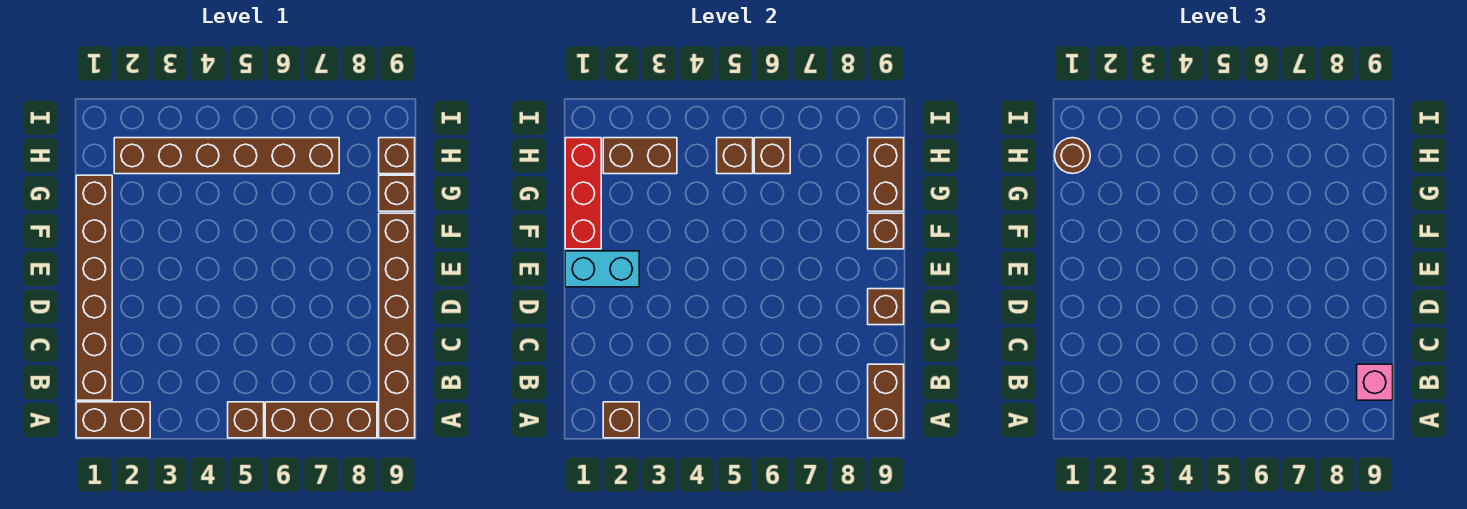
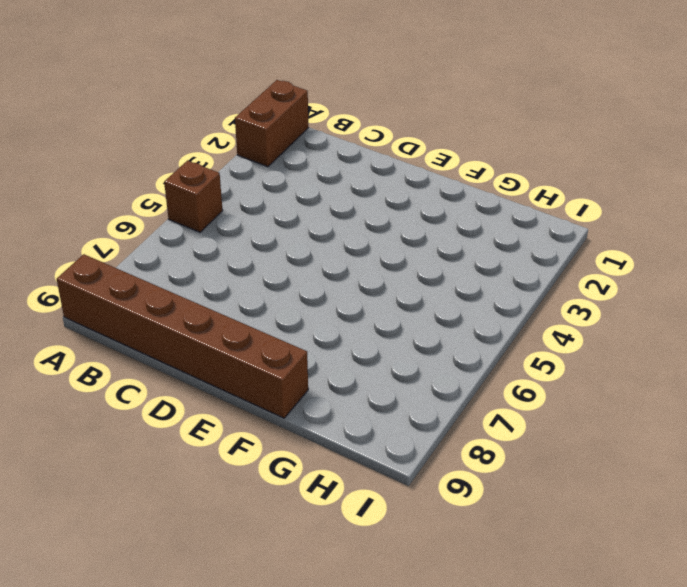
none -> brown brick A6:A8 level 1
none -> brown brick B1:G1 level 1
none -> brown brick G9 level 1

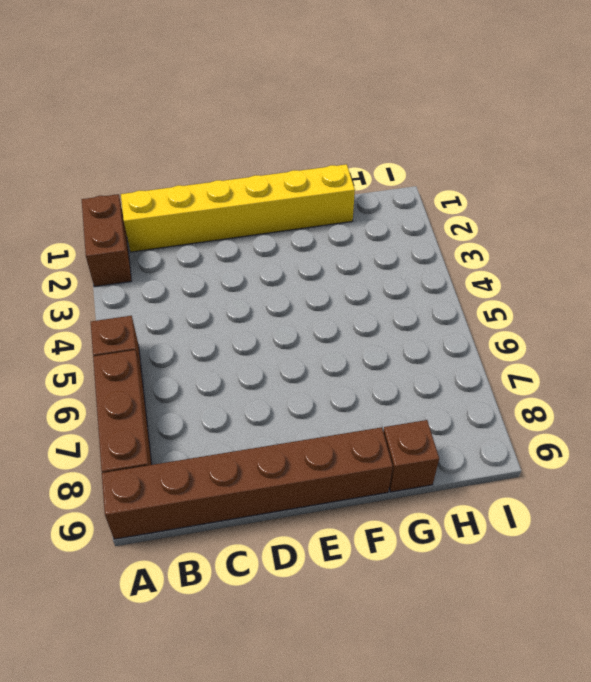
yellow brick B1:G1 level 1 -> brown brick B1:G1 level 1
none -> brown brick H2:H7 level 1
none -> brown brick H9 level 1
none -> brown brick A2 level 2

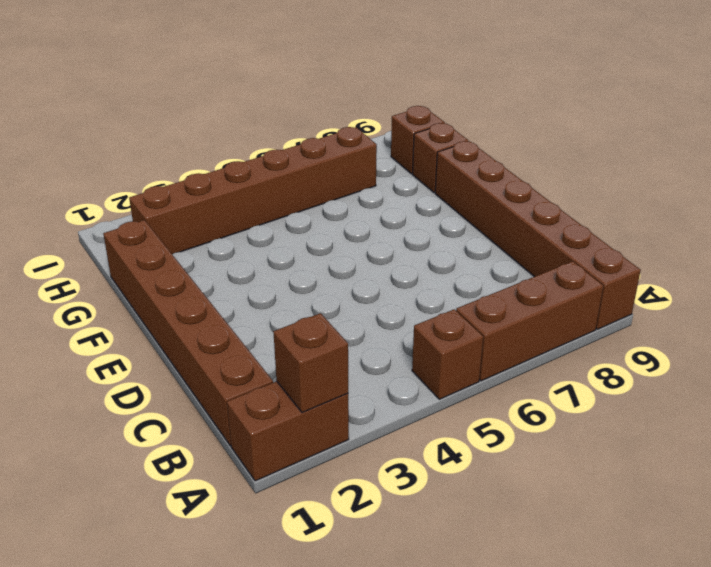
none -> brown brick A9:B9 level 2
none -> brown brick D9 level 2
none -> cyan brick E1:E2 level 2

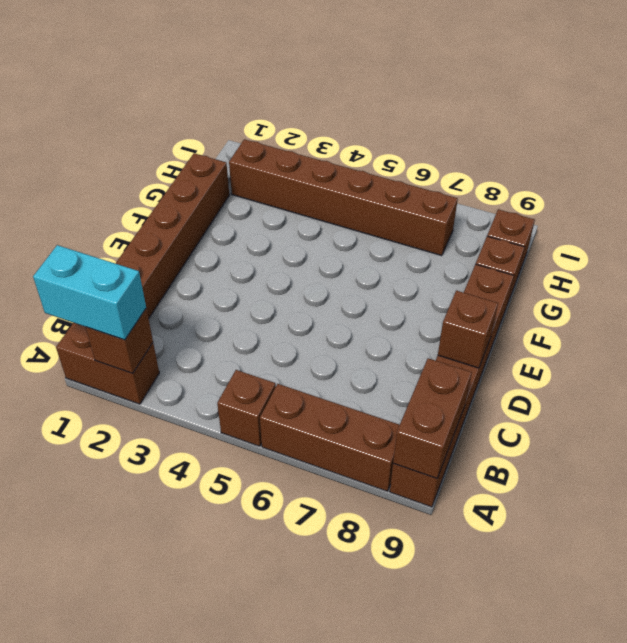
cyan brick A1:A2 level 3 -> cyan brick E1:E2 level 2
none -> red brick F1:H1 level 2
none -> brown brick F9 level 2
none -> brown brick G9:H9 level 2

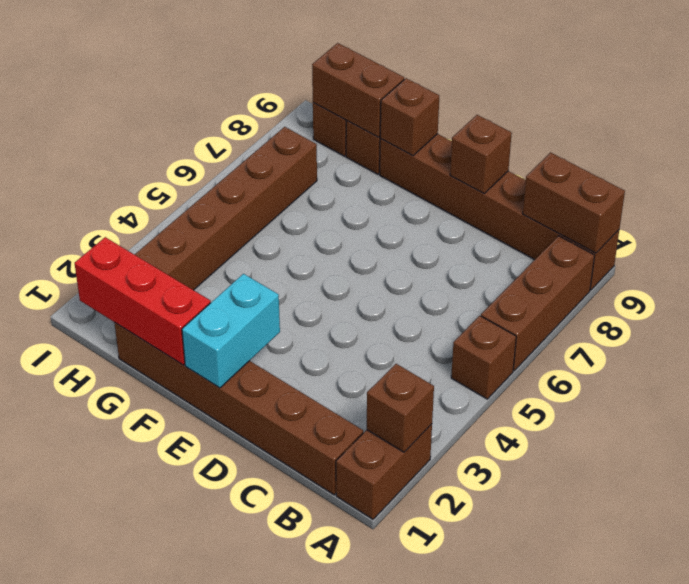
none -> brown brick H2:H3 level 2
none -> brown brick H5 level 2
none -> brown brick H6 level 2

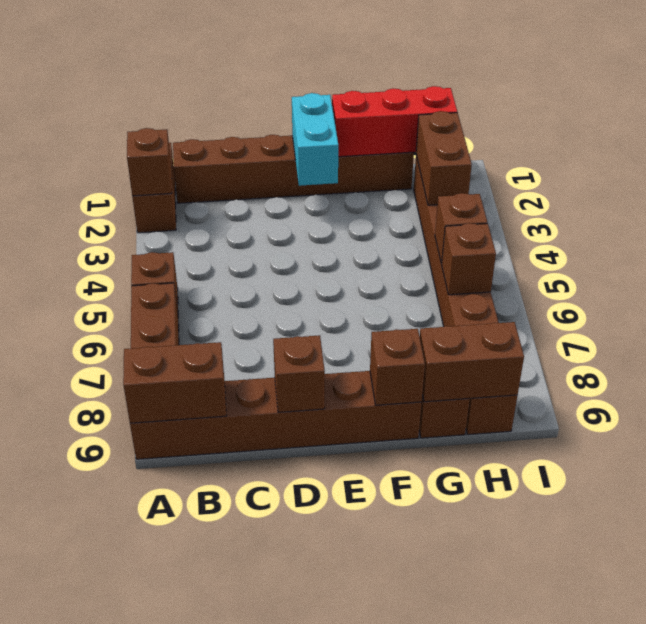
none -> pink brick B9 level 3
none -> brown round brick H1 level 3

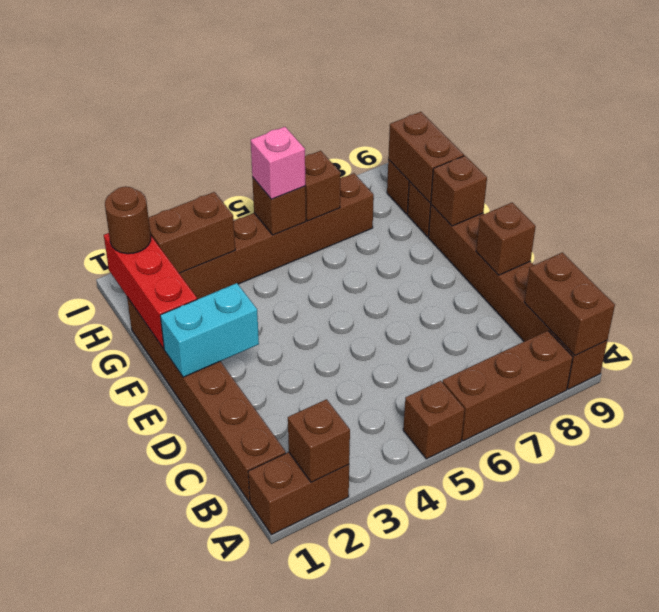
pink brick H5 level 3 -> pink brick B9 level 3

